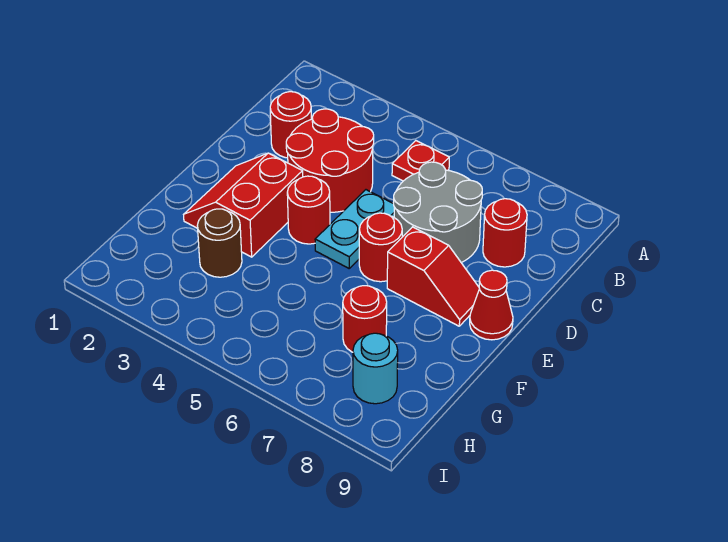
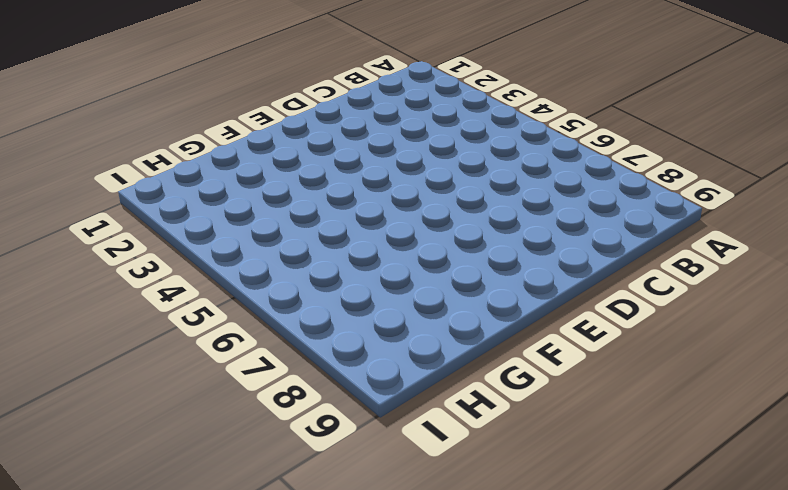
none -> red plate B5 level 1
none -> red round brick C2 level 1
none -> red round brick C3:D4 level 1

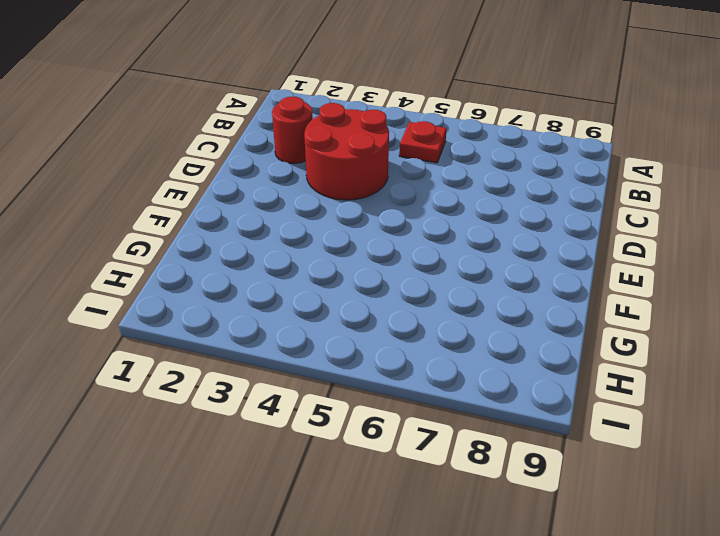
none -> grey round brick C6:D7 level 1
none -> red round brick C8 level 1
none -> cyan plate D5:E5 level 1

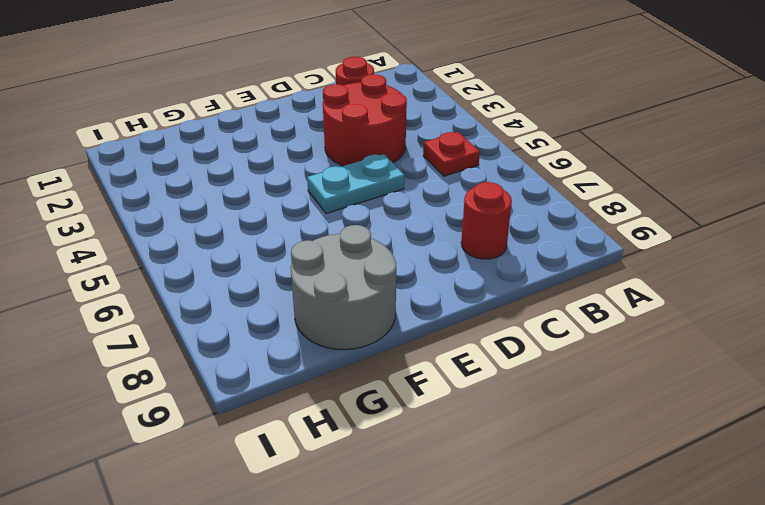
grey round brick F8:G9 level 1 -> grey round brick C6:D7 level 1
none -> red slope E2:F3 level 1 top 3
none -> red round brick E4 level 1
none -> red round brick E6 level 1

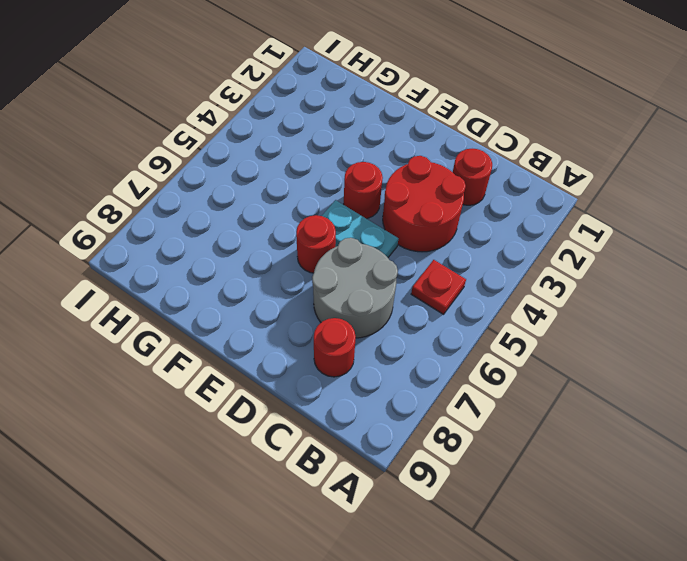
none -> red slope E2:F3 level 1 top 3
none -> red slope E7:E8 level 1 top 7
none -> red cone E9 level 1

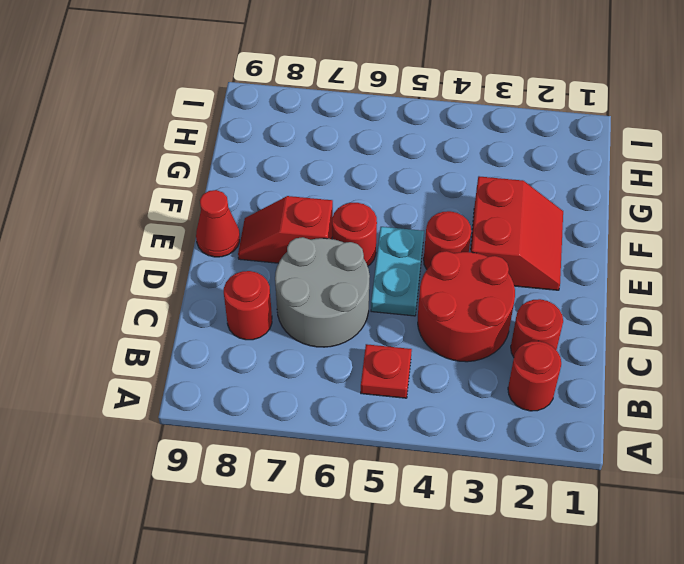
red round brick B2 level 1 -> red round brick G7 level 1
none -> brown round brick G3 level 1
none -> cyan round brick H8 level 1

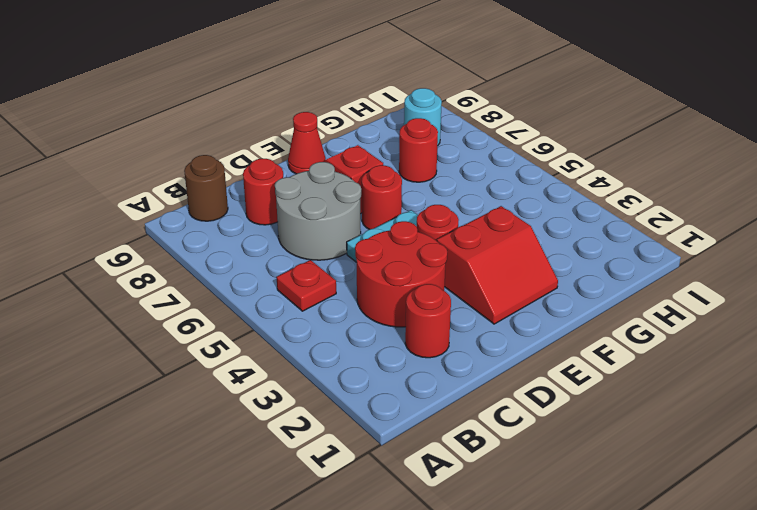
brown round brick B9 level 1 -> brown round brick G3 level 1

